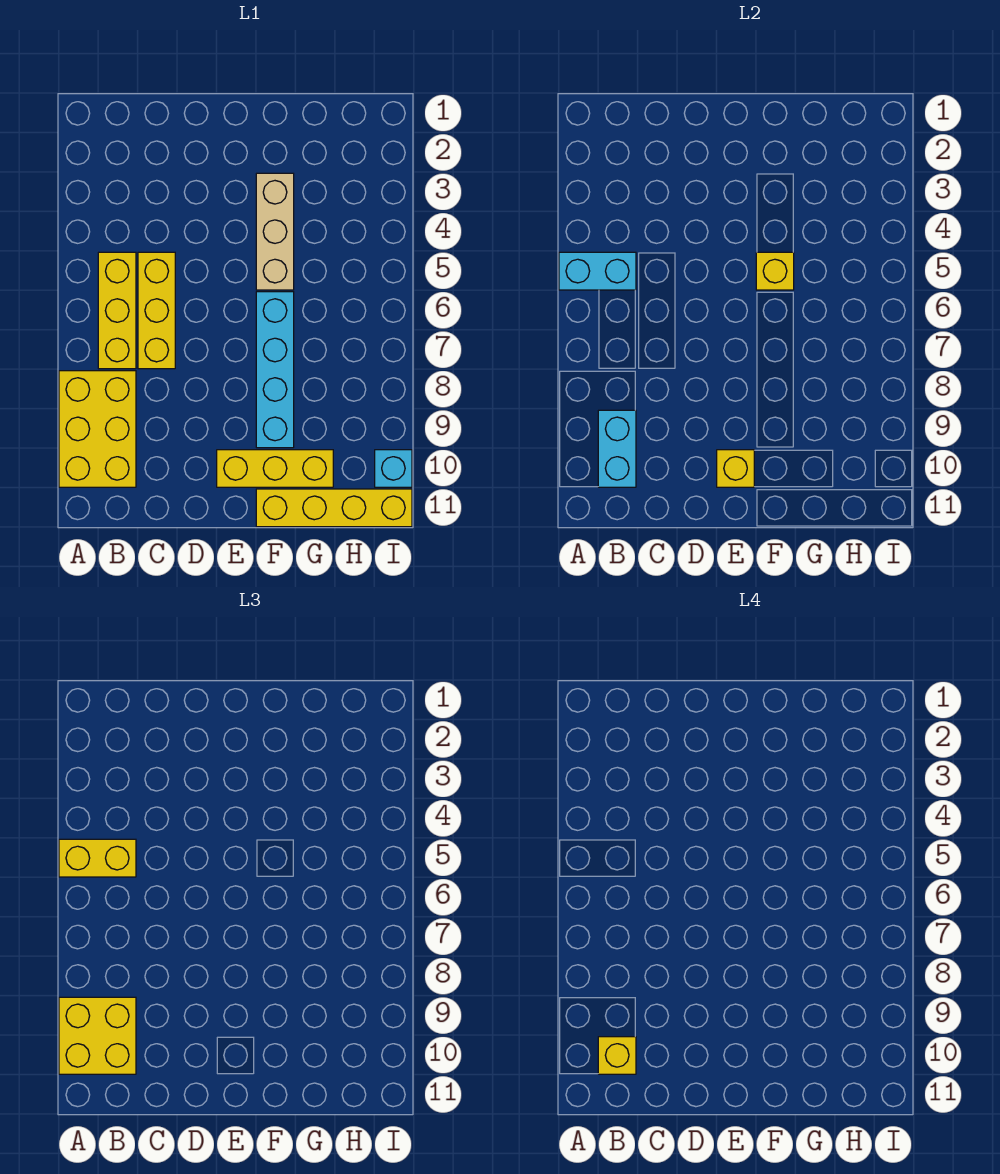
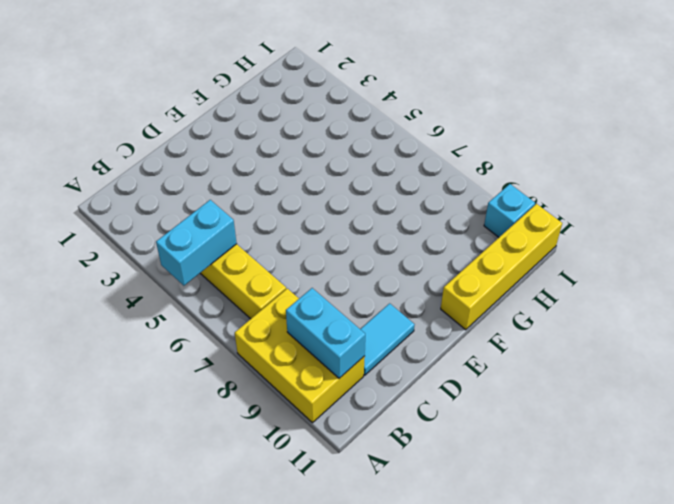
cyan tile C10:D10 level 1 -> none
none -> yellow brick C5:C7 level 1
none -> yellow brick E10:G10 level 1
none -> tan brick F3:F5 level 1

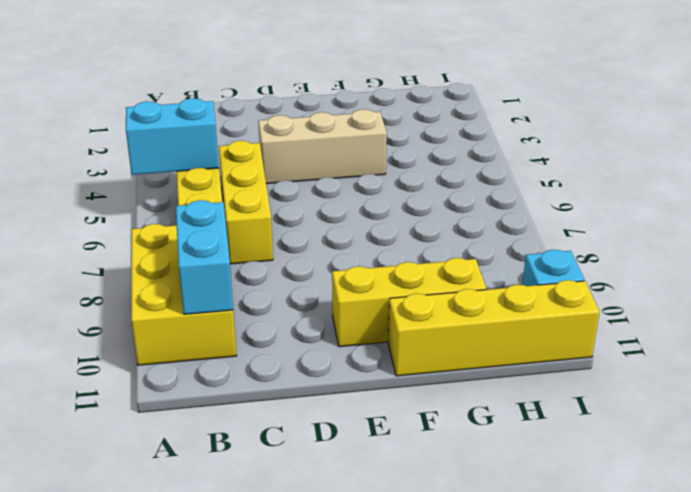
tan brick D4:F4 level 1 -> tan brick F3:F5 level 1
none -> cyan brick F6:F9 level 1
none -> yellow brick E10 level 2
none -> yellow brick F5 level 2

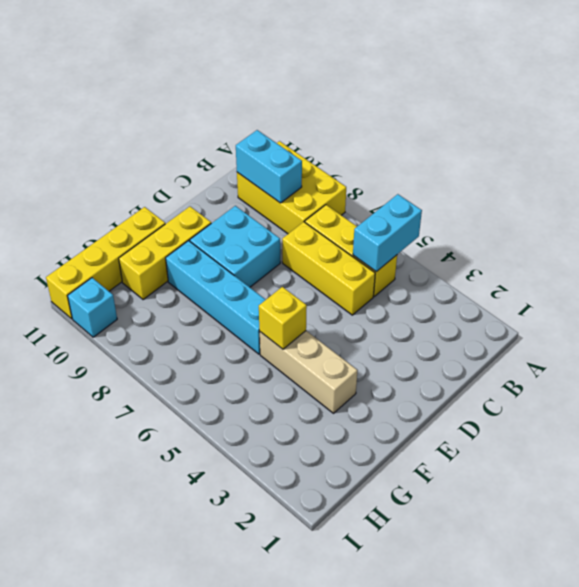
cyan brick D8:E9 level 1 -> none
none -> yellow brick E10 level 2
none -> yellow brick A5:B5 level 3
none -> yellow brick A9:B10 level 3

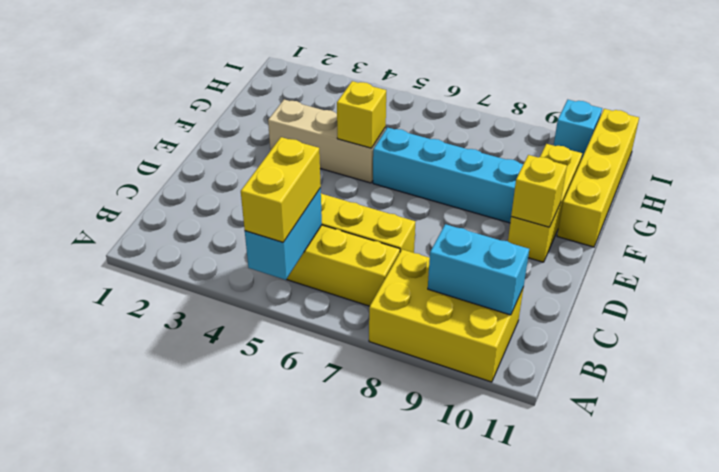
none -> yellow brick A9:B10 level 3
none -> yellow brick B10 level 4

